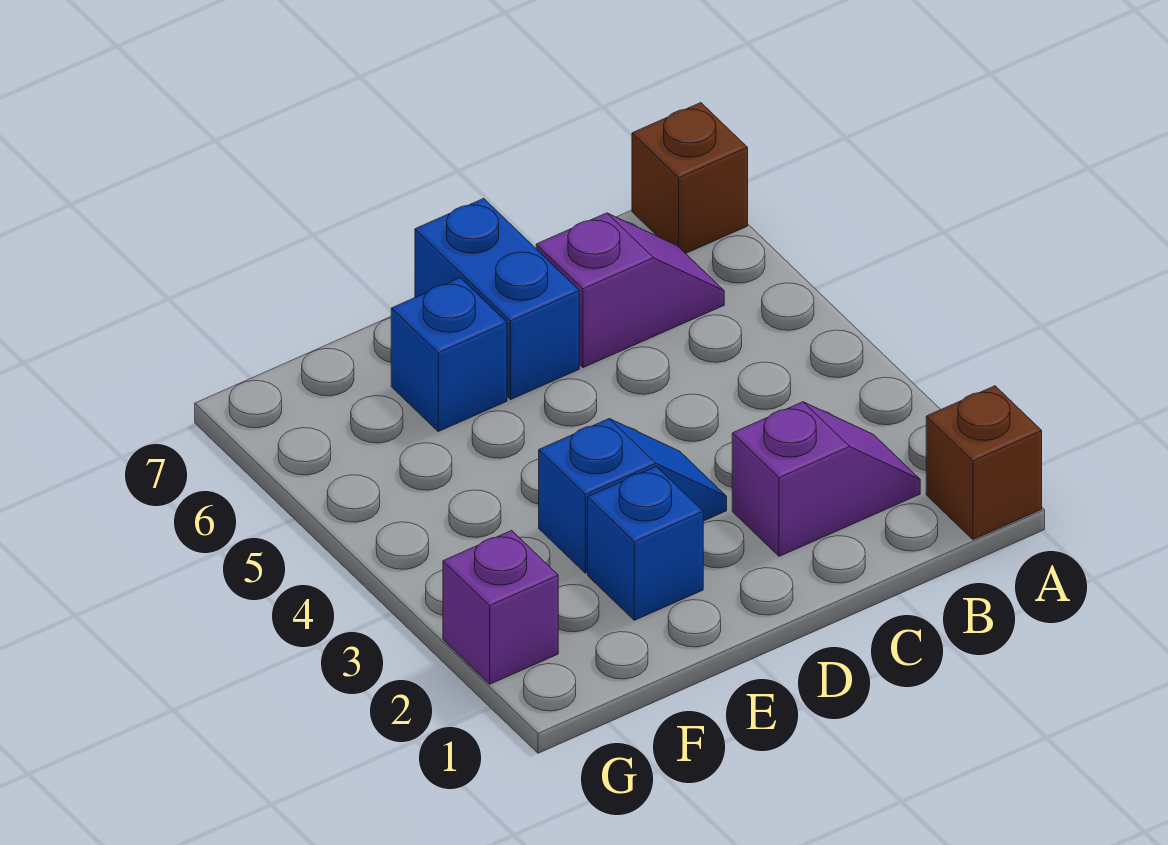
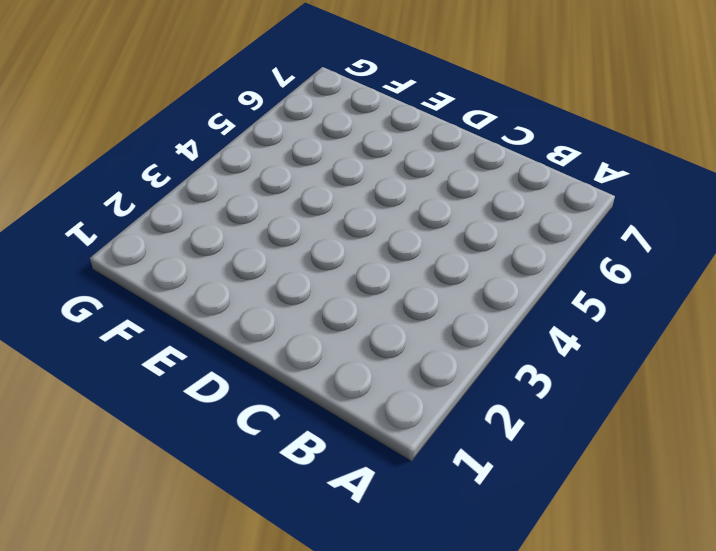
none -> brown brick A1 level 1
none -> brown brick A7 level 1

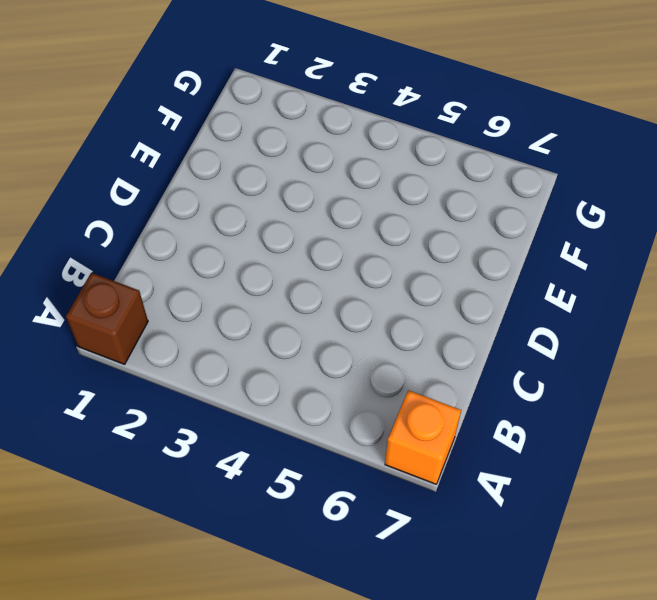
orange brick A7 level 1 -> brown brick A7 level 1
none -> purple slope B2:C2 level 1 top C
none -> purple slope B6:C6 level 1 top C

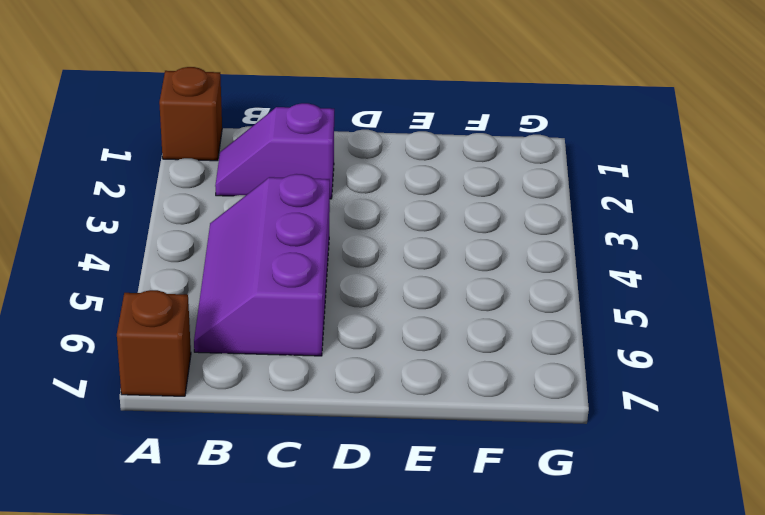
purple slope B4:C6 level 1 top C -> purple slope B6:C6 level 1 top C
none -> blue slope D3:E3 level 1 top E
none -> blue brick D6:D7 level 1

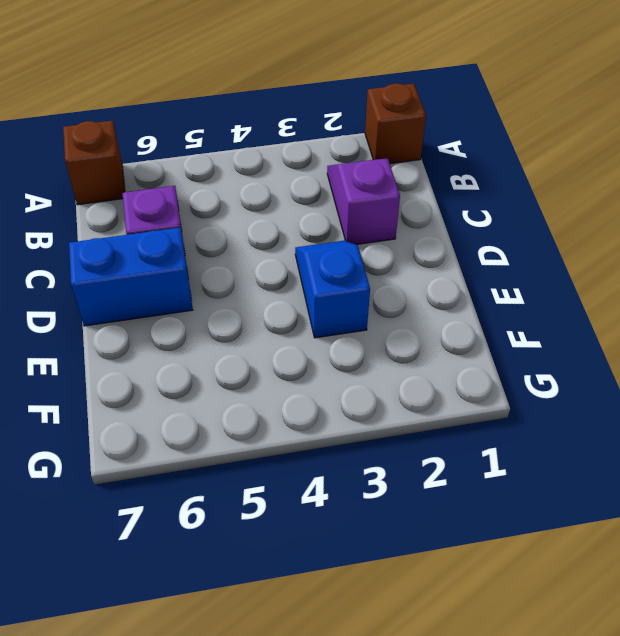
none -> blue brick E2 level 1
none -> blue brick E6 level 1

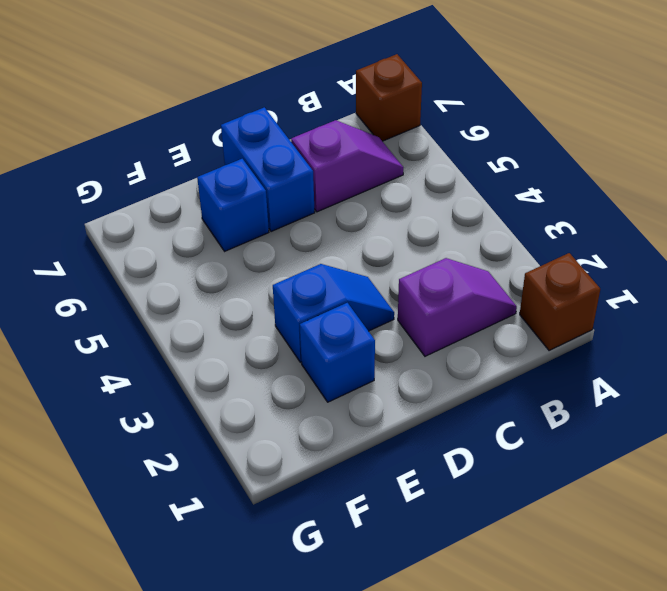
none -> purple brick G2 level 1

